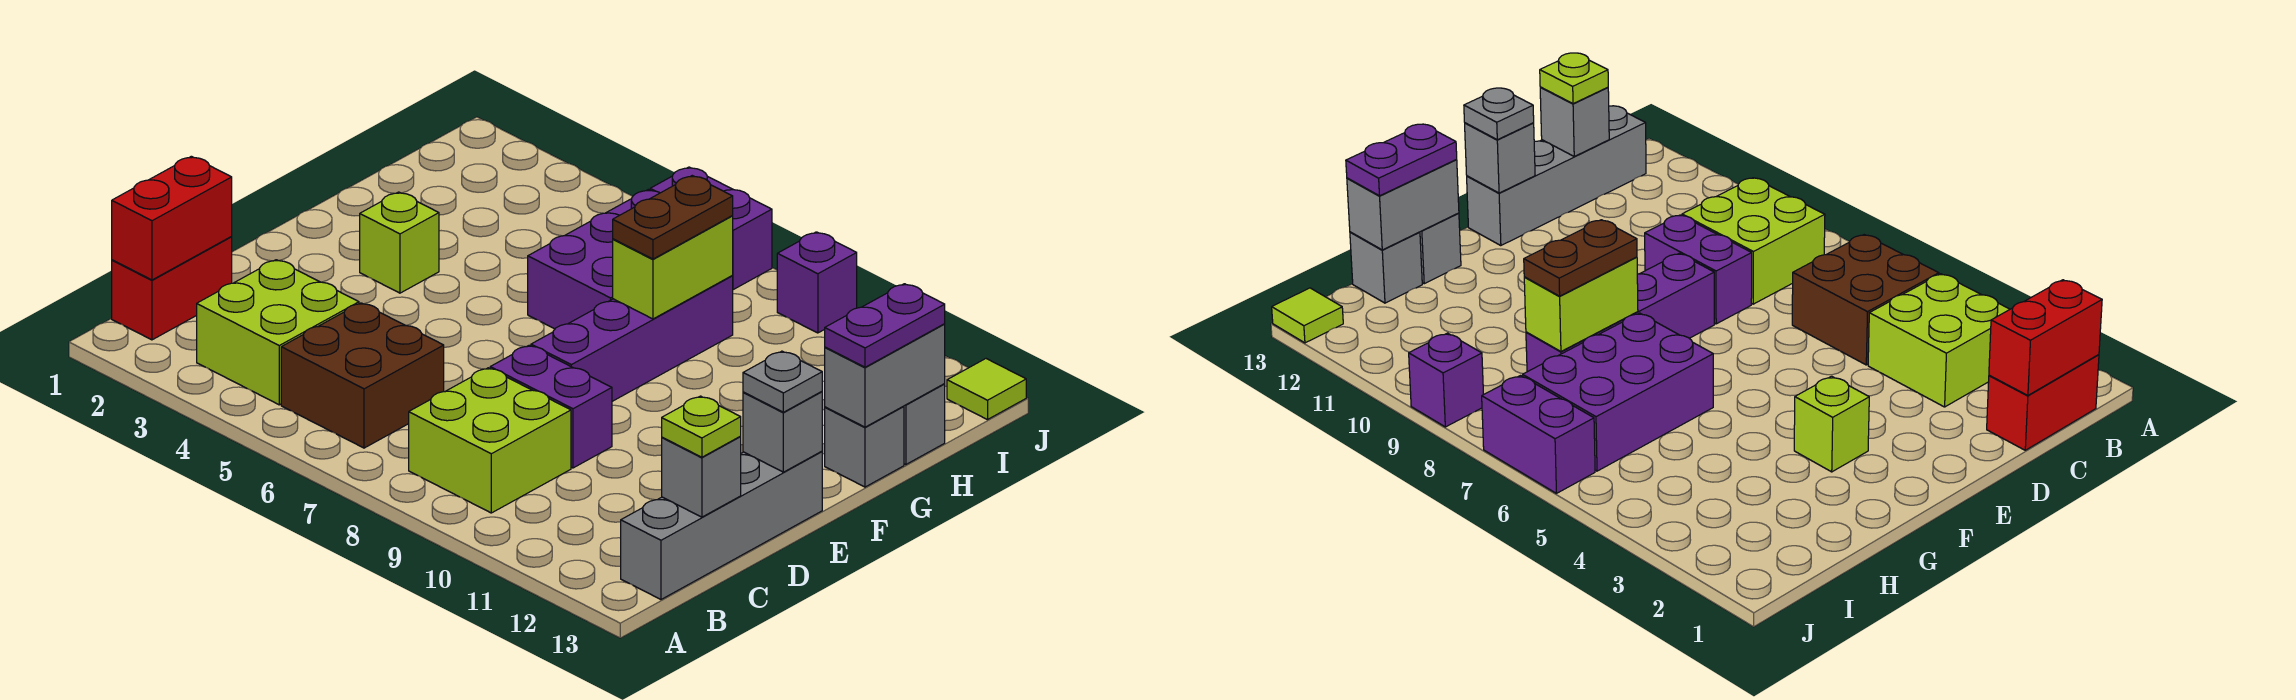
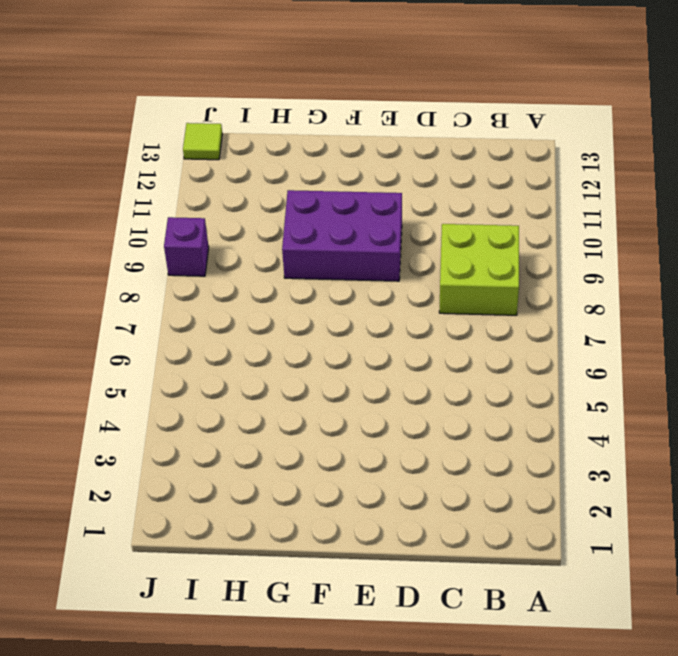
purple brick E9:G10 level 1 -> purple brick G6:I7 level 1
none -> red brick B1:C1 level 1
none -> lime brick B3:C4 level 1
none -> brown brick B5:C6 level 1

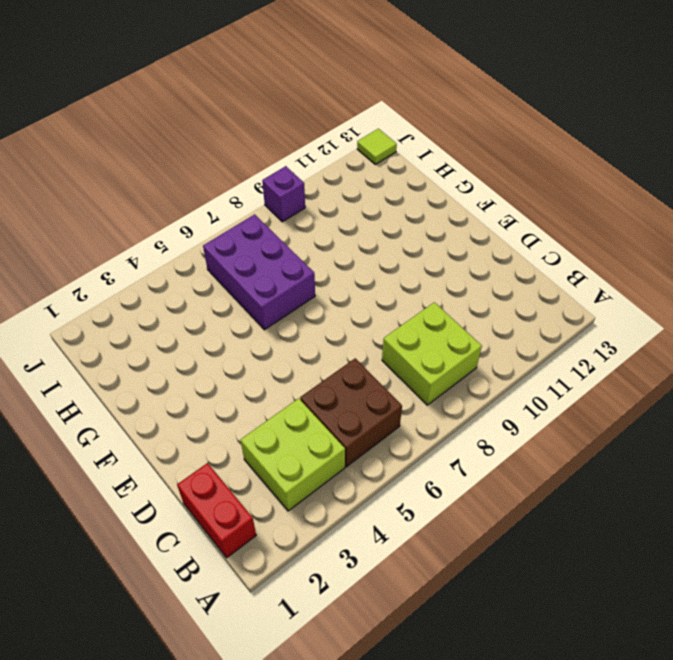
none -> grey brick B13:E13 level 1
none -> purple brick D8:D9 level 1
none -> purple brick E8:H8 level 1

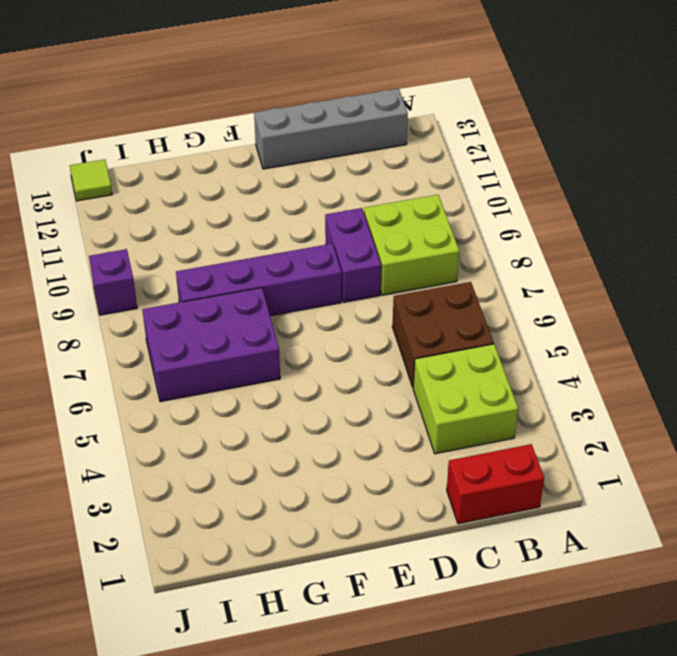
none -> lime brick F3 level 1
none -> grey brick G13 level 1
none -> grey brick H13 level 1

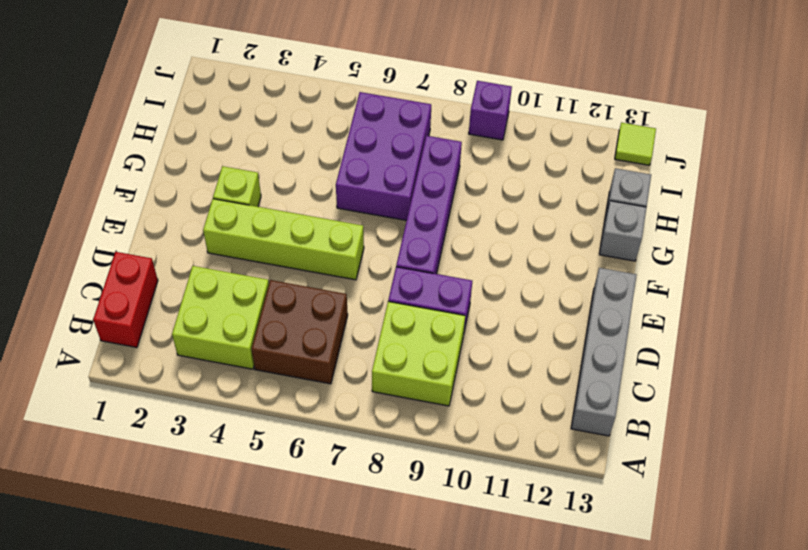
lime brick E3:E6 level 1 -> none
none -> purple brick J6:J7 level 1
none -> red brick B1:C1 level 2
none -> grey brick C13 level 2

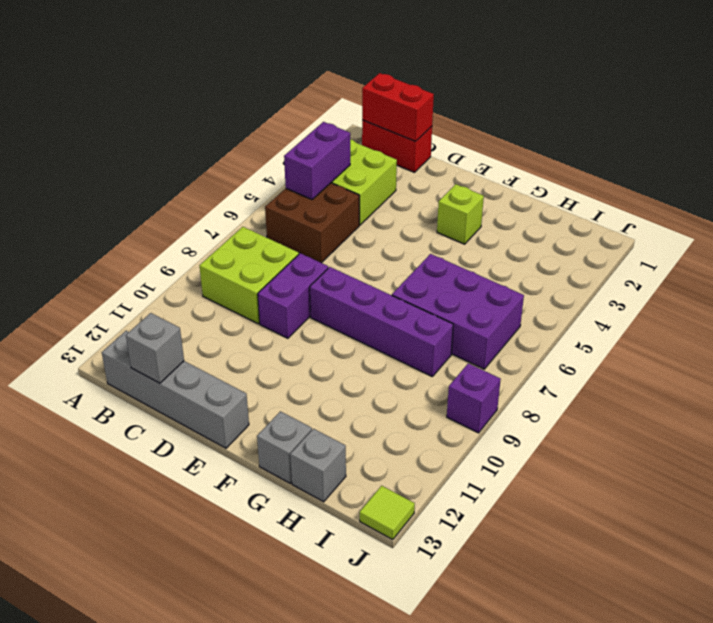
purple brick B4:B5 level 2 -> purple brick J6:J7 level 1
none -> grey brick E13 level 2
none -> lime brick G8:H8 level 2
none -> grey brick G13:H13 level 2

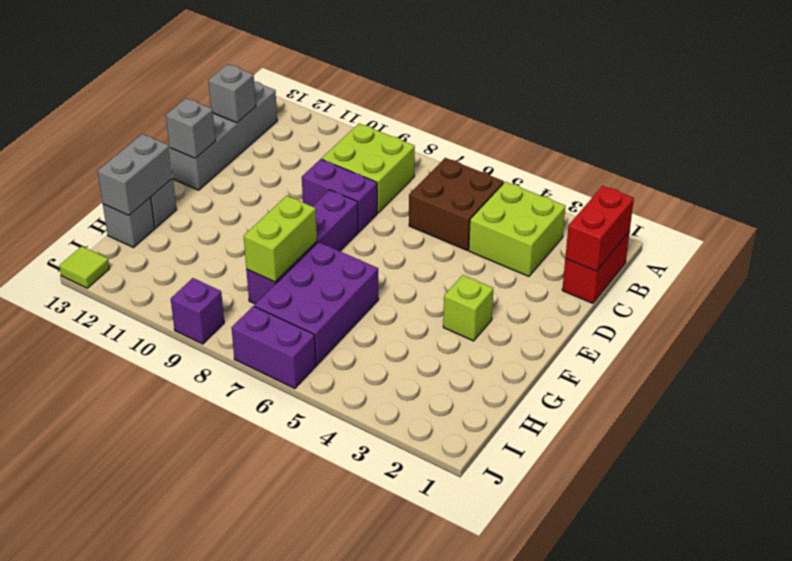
none -> lime plate C13 level 3
none -> grey plate E13 level 3
none -> brown plate G8:H8 level 3

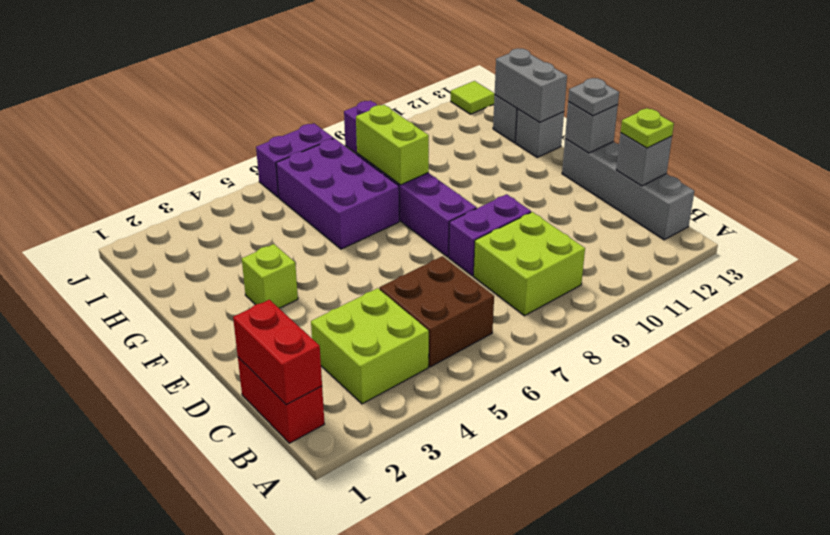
none -> brown plate G8:H8 level 3
none -> purple plate G13:H13 level 3

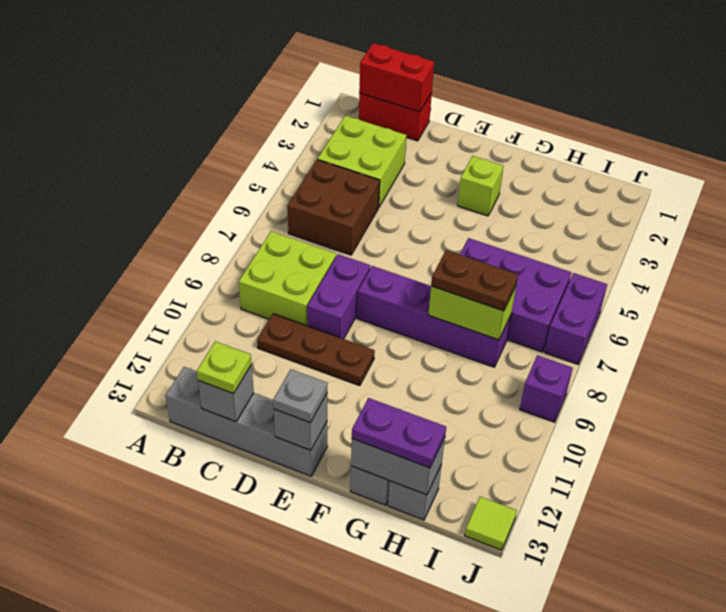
brown plate C10:E10 level 1 -> none

